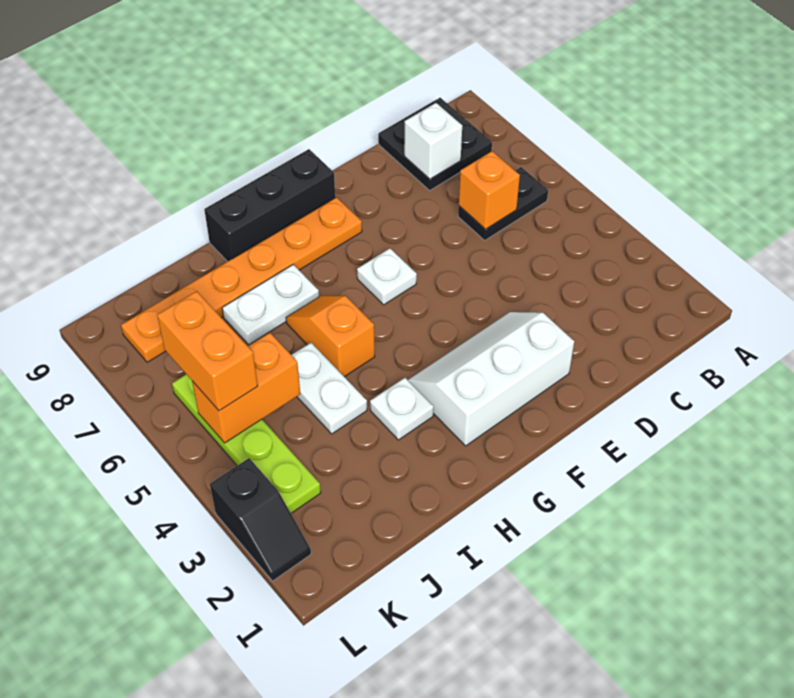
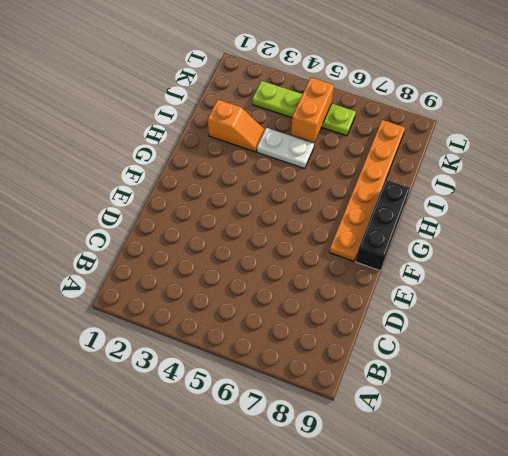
orange slope I2:I3 level 1 top 2 -> orange slope H5:H6 level 1 top 5
none -> black plate B6:C6 level 1
none -> black plate B8:C9 level 1
none -> white slope E2:G3 level 1 top 2

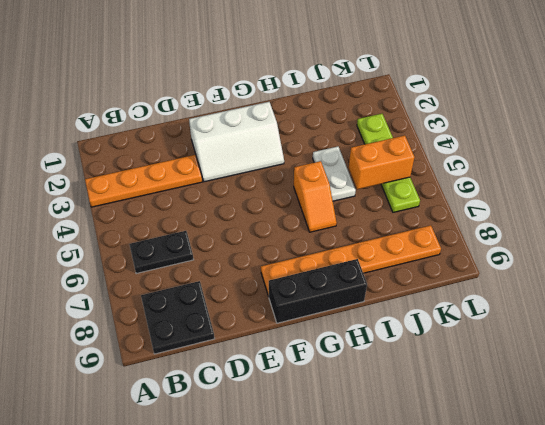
orange plate A3:D3 level 1 -> none
none -> white plate F6 level 1
none -> white plate H3 level 1
none -> white plate H7:I7 level 1

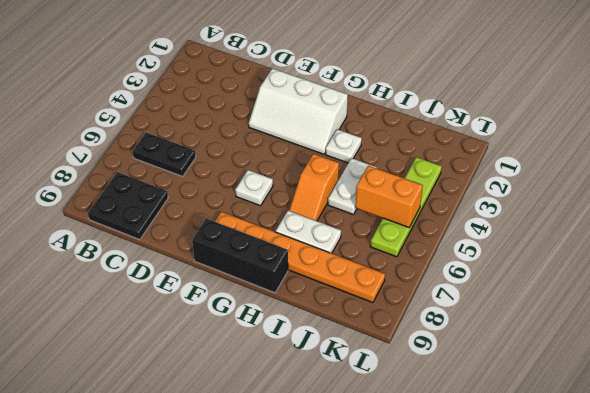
none -> black slope L2:L3 level 1 top 3
none -> orange brick C6 level 2
none -> white brick C8 level 2

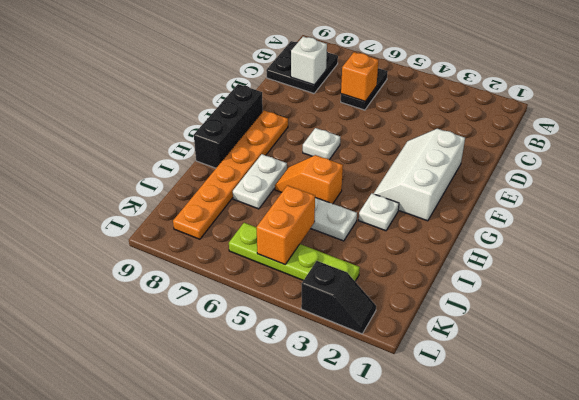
none -> orange brick K5:K6 level 3

